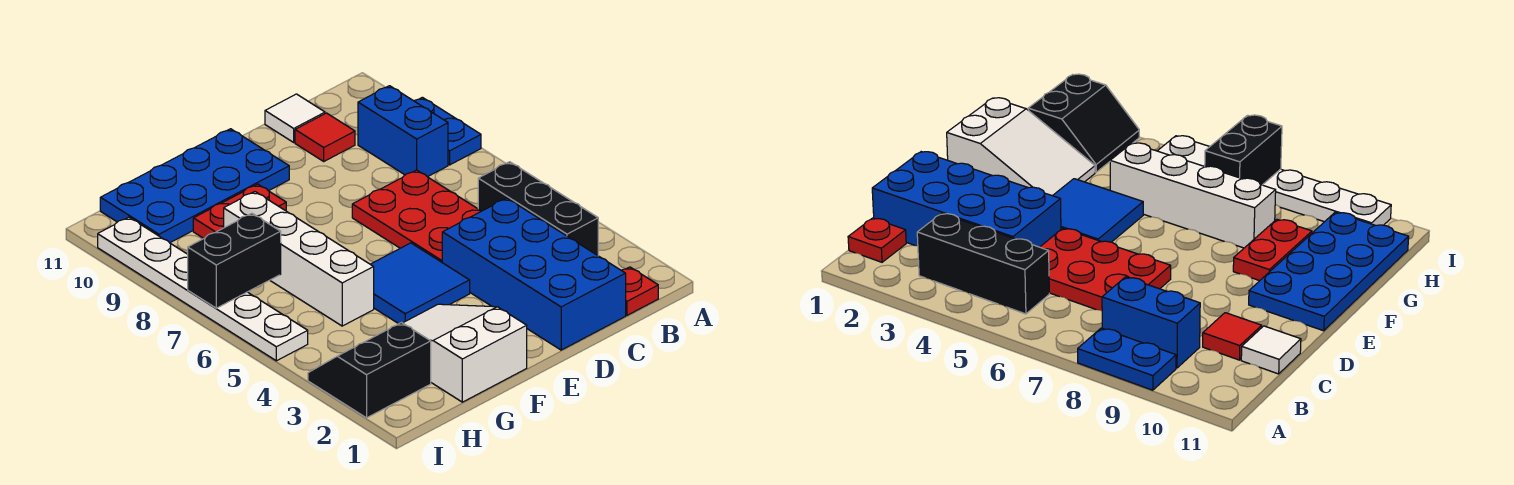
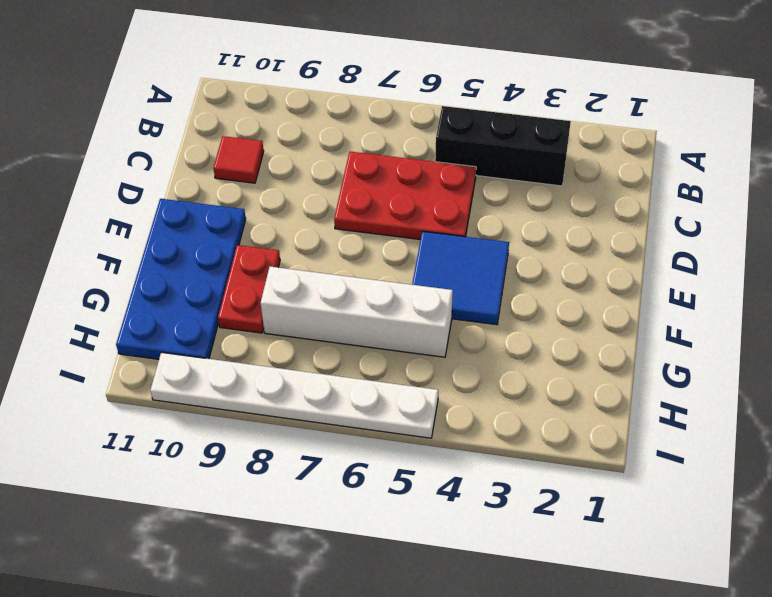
none -> blue plate A8:A9 level 1
none -> red plate B1 level 1
none -> blue brick B8:B9 level 1

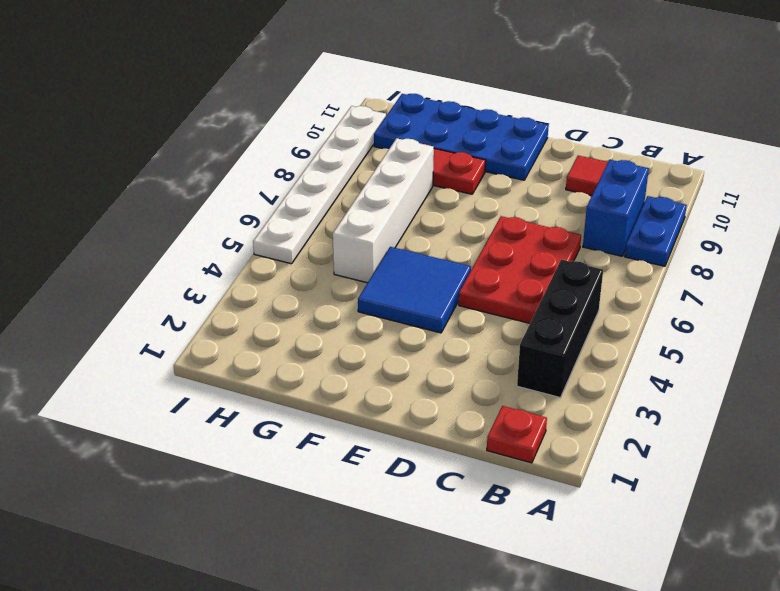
none -> blue brick C1:D4 level 1
none -> white tile C11 level 1
none -> white slope F1:G3 level 1 top 1

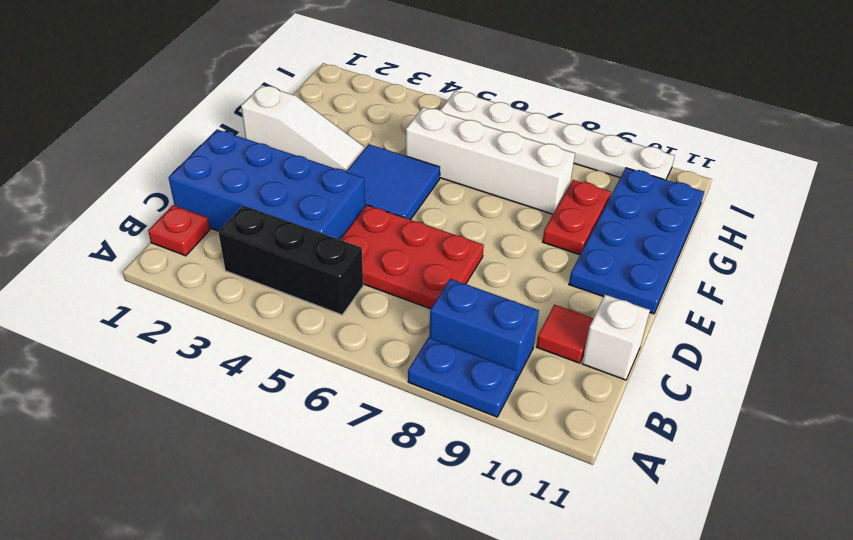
white brick C11 level 1 -> white tile C11 level 1
white slope F1:F3 level 1 top 1 -> white slope F1:G3 level 1 top 1
none -> black slope H2:I3 level 1 top 2
none -> black brick H7:I7 level 2

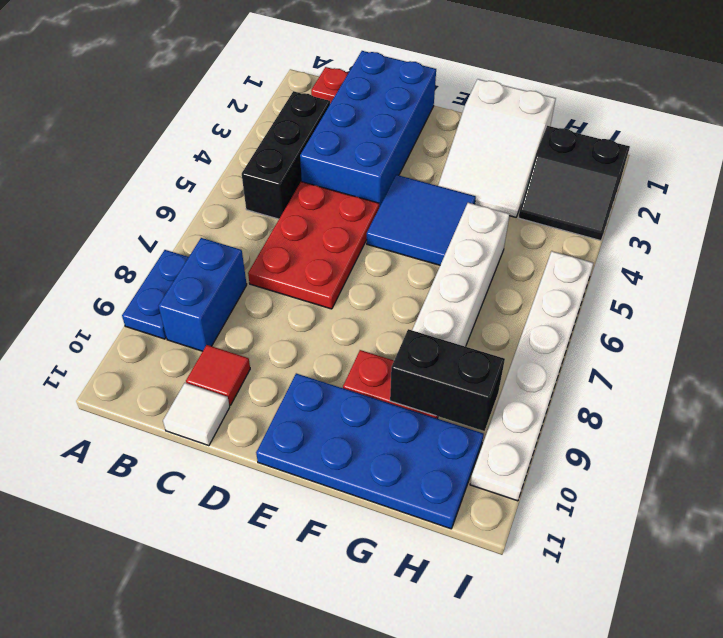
black brick G9:H9 level 2 -> black brick H7:I7 level 2

